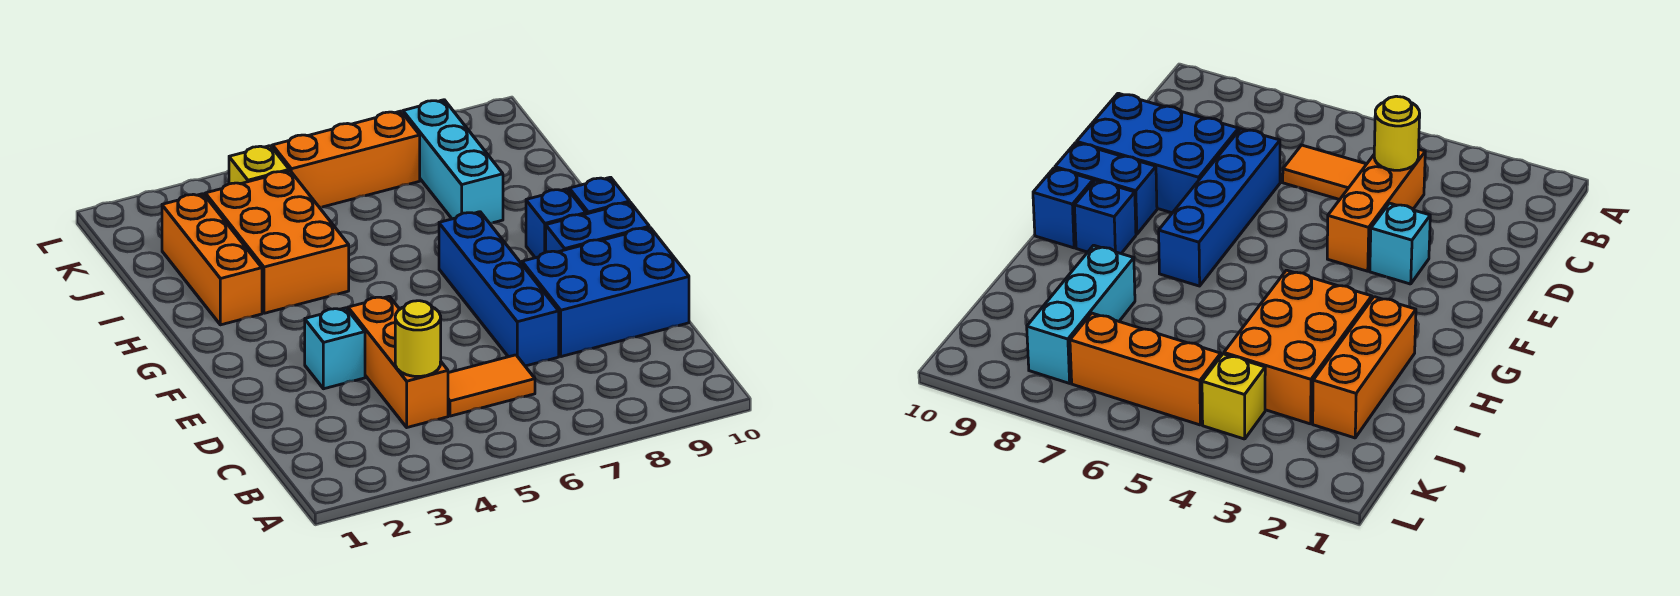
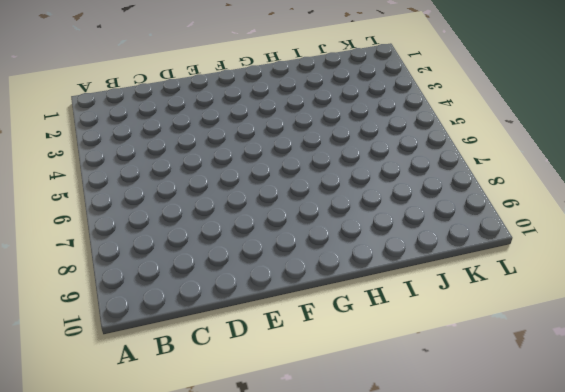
none -> orange brick C4:E4 level 1
none -> orange tile C5:C6 level 1
none -> blue brick D7:G7 level 1

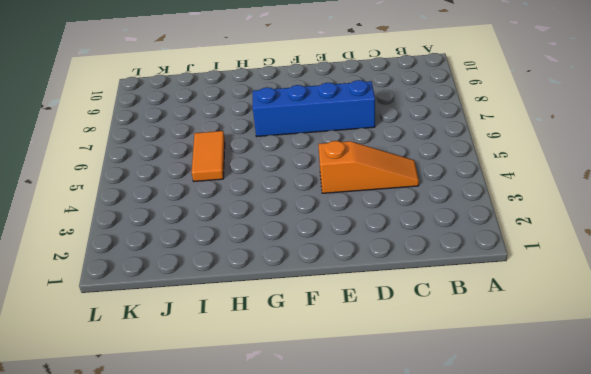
orange slope C4:E4 level 1 top E -> orange brick C4:E4 level 1
orange tile I5:I6 level 1 -> orange tile C5:C6 level 1
none -> blue brick D8:E10 level 1
none -> cyan brick E3 level 1
none -> blue brick F9:F10 level 1

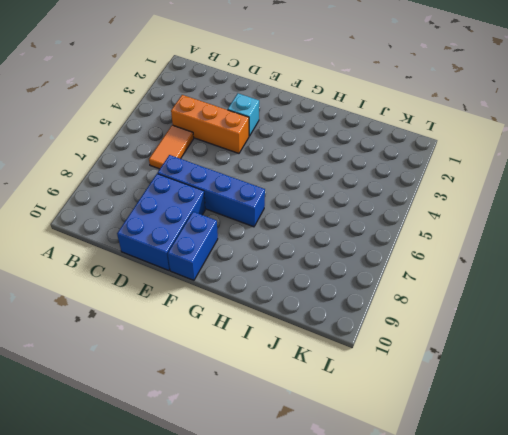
none -> blue brick G9 level 1
none -> blue brick G10 level 1
none -> orange brick H2:J2 level 1

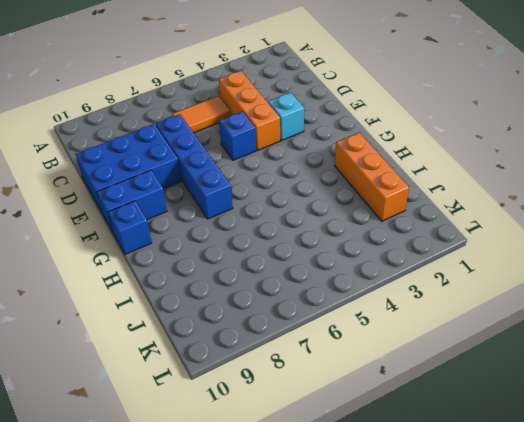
blue brick E5 level 1 -> blue brick G9 level 1
none -> orange brick H3:J4 level 1
none -> cyan brick I8:K8 level 1
none -> yellow brick K4 level 1

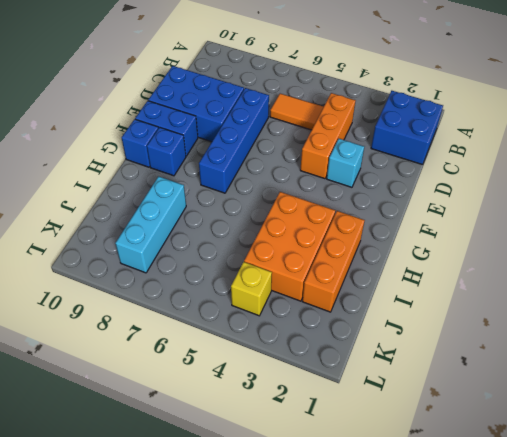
blue brick B1:C2 level 1 -> none
none -> orange brick K5:K7 level 1
none -> yellow round brick C4 level 2

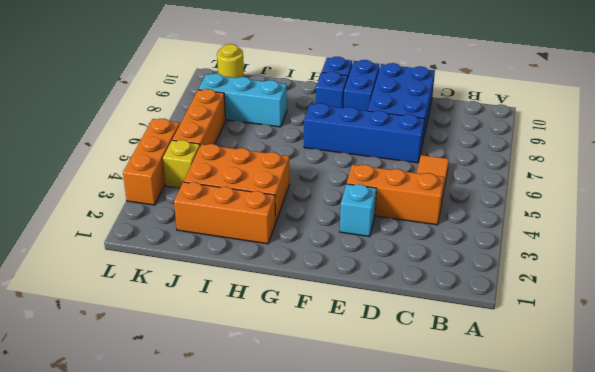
yellow round brick K10 level 1 -> yellow round brick C4 level 2
orange brick L3:L5 level 1 -> none

